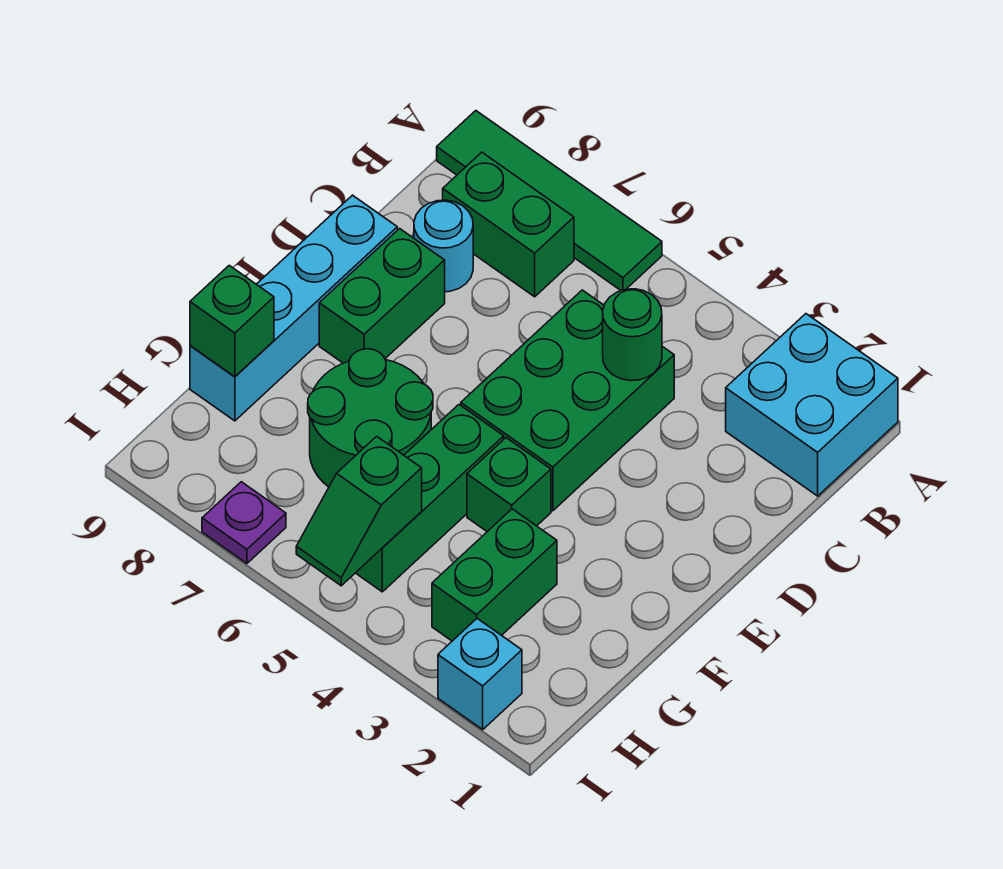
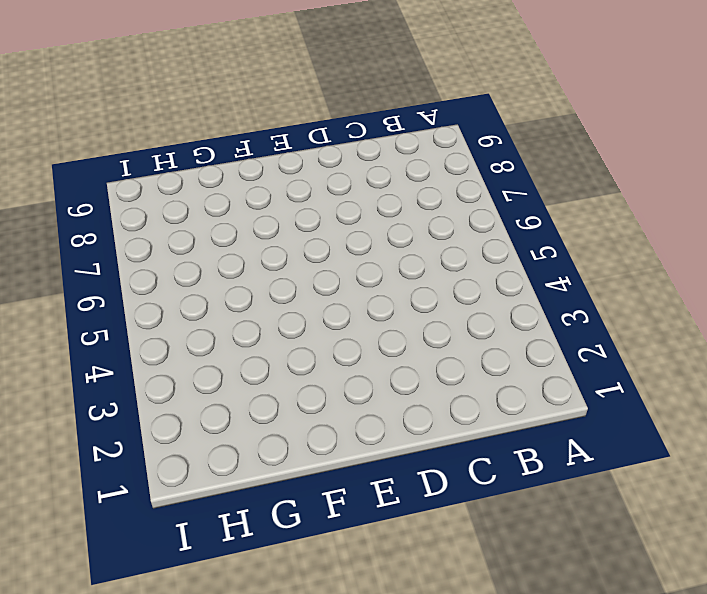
none -> cyan brick A1:B2 level 1
none -> green tile A6:A9 level 1
none -> green brick B7:B8 level 1

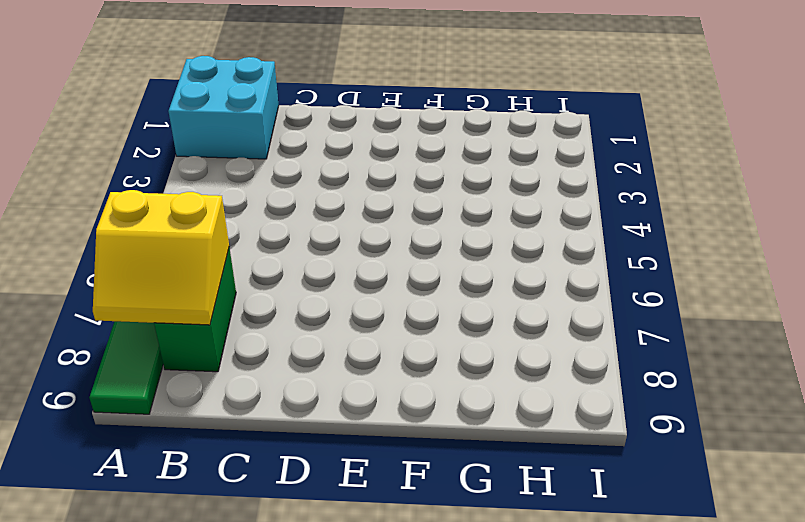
yellow slope A7:B8 level 2 top 7 -> none
none -> green brick C4:E5 level 1
none -> cyan round brick C8 level 1
none -> green brick D8:E8 level 1

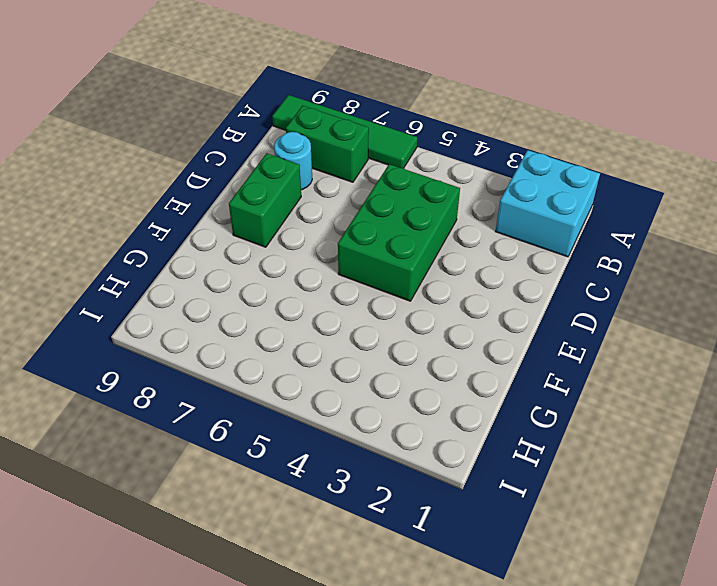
none -> cyan brick D9:G9 level 1
none -> green brick F4 level 1
none -> green brick F5:H5 level 1

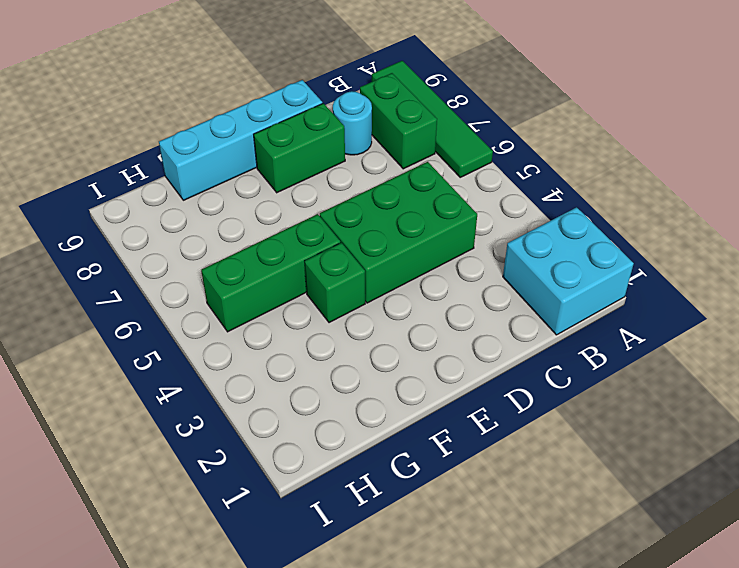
none -> green round brick F6:G7 level 1
none -> green brick G3:H3 level 1
none -> cyan brick I2 level 1

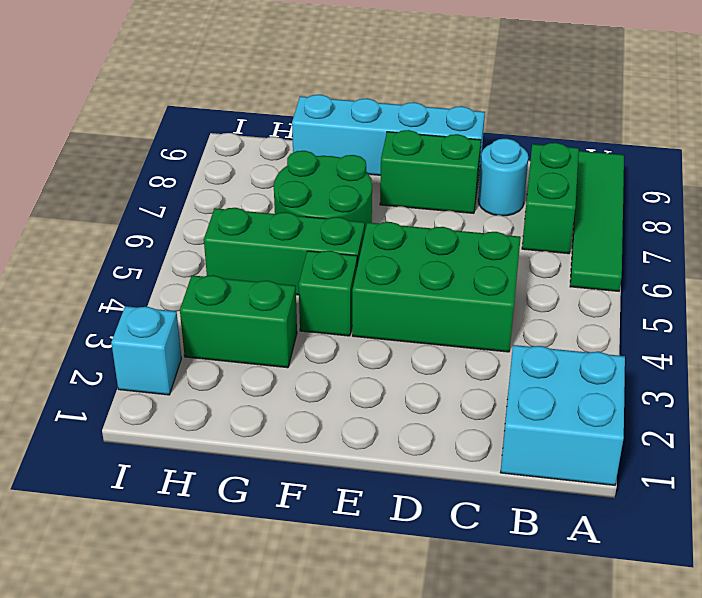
none -> purple plate I7 level 1
none -> green round brick C4 level 2
none -> green brick G9 level 2

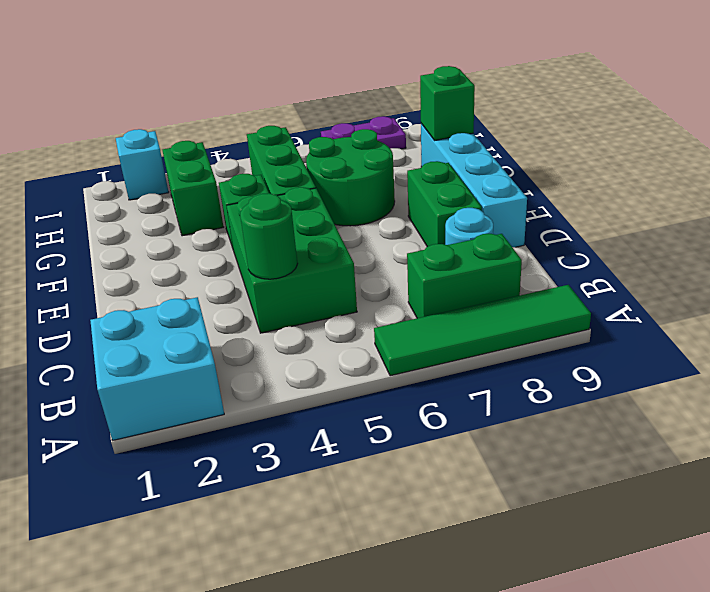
purple plate I7:I8 level 1 -> purple plate I7 level 1
none -> green slope H5:I5 level 2 top H

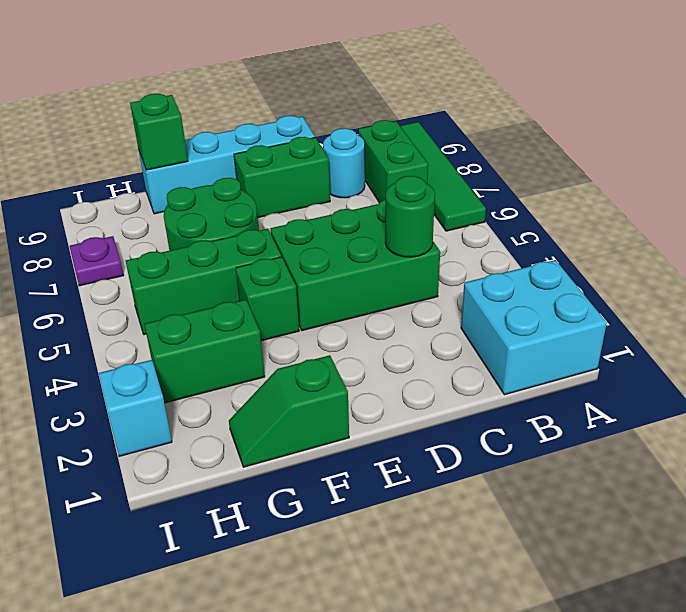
green slope F1:G1 level 1 top F -> green slope H5:I5 level 2 top H

